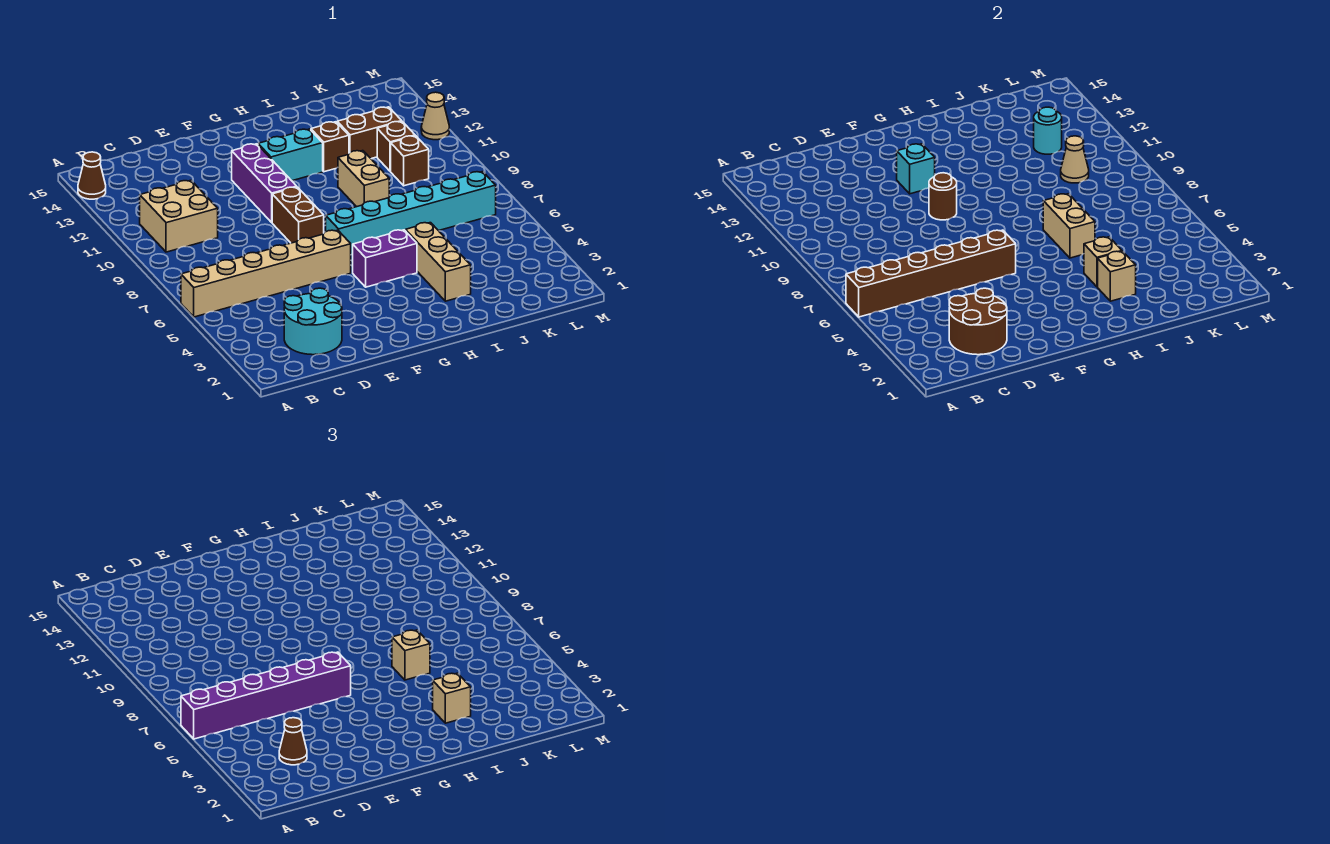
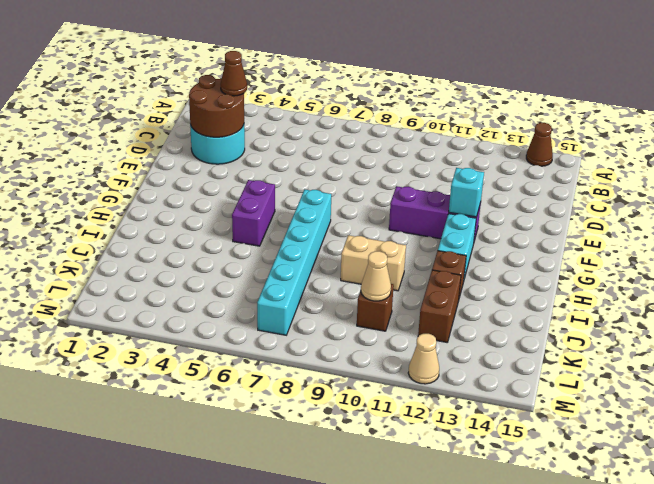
none -> tan brick A6:F6 level 1
none -> tan brick B10:C11 level 1
none -> brown brick F8:F9 level 1

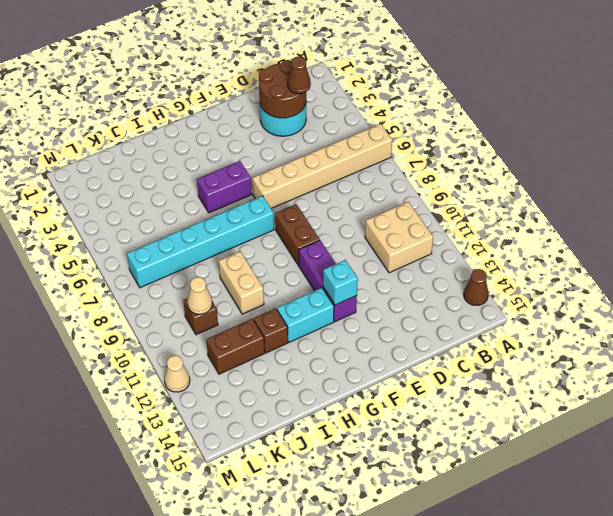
none -> tan brick I3:I5 level 1
none -> brown brick K11 level 1
none -> brown brick A6:F6 level 2

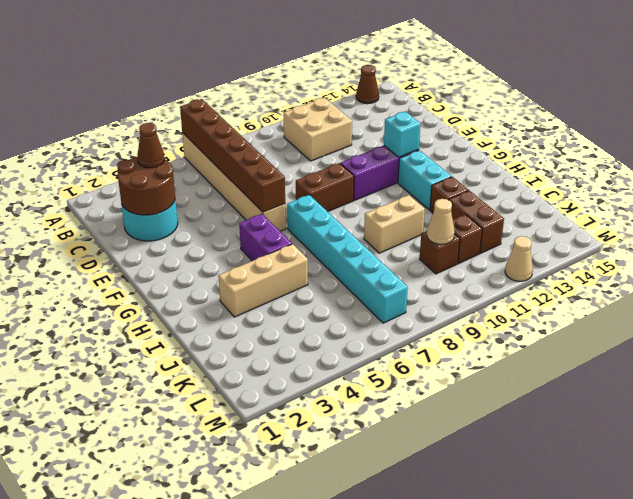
none -> brown round brick F10 level 2
none -> tan brick I3 level 2
none -> tan brick I4 level 2

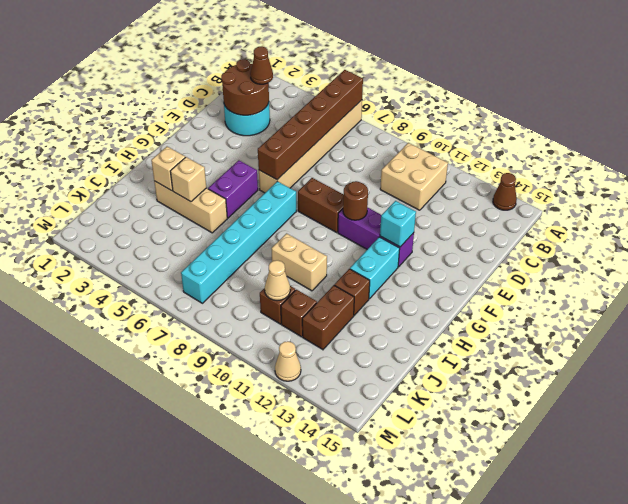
none -> tan brick I6:I7 level 2
none -> cyan round brick K12 level 2
none -> purple brick A6:F6 level 3

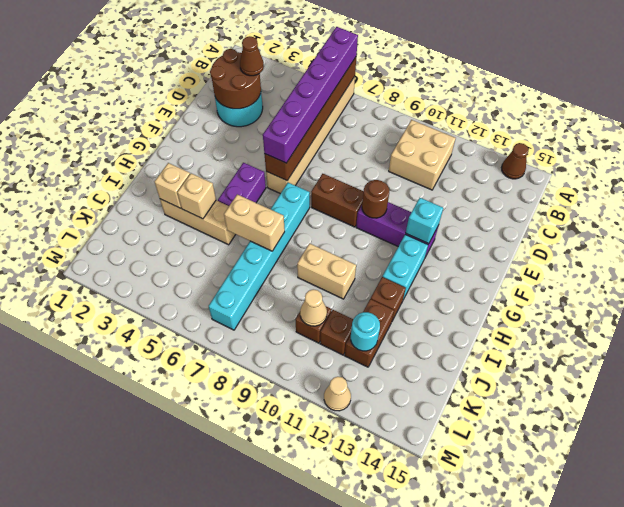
none -> tan brick I3 level 3
none -> tan brick I6 level 3

